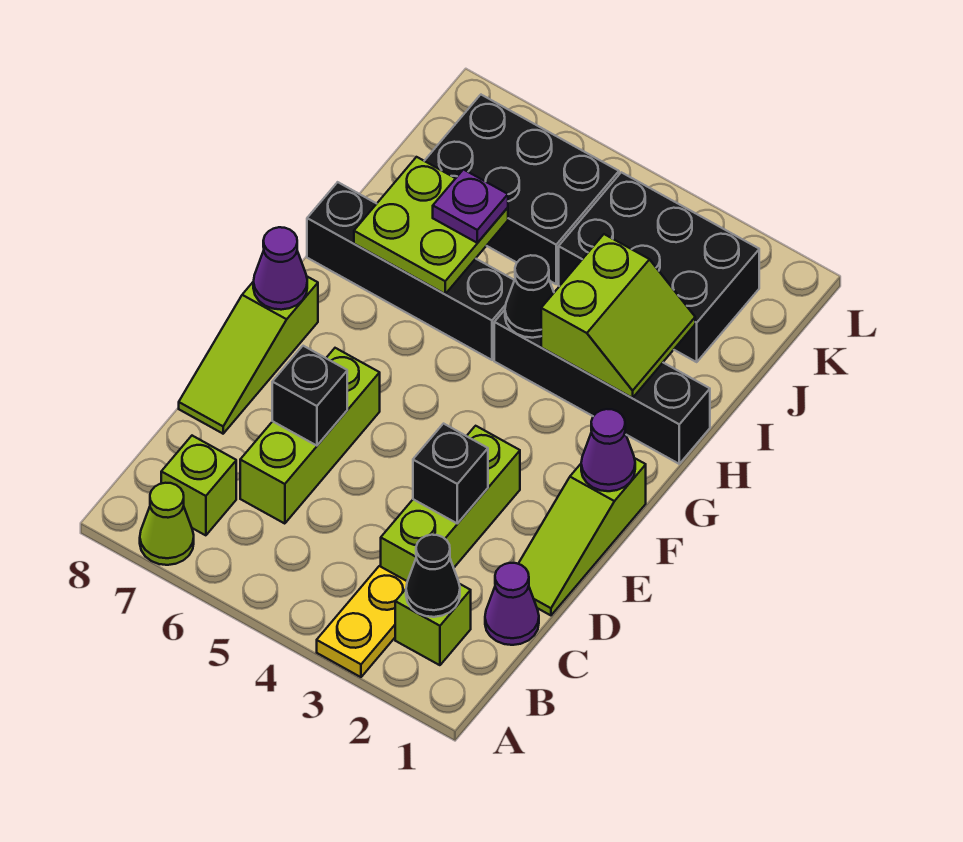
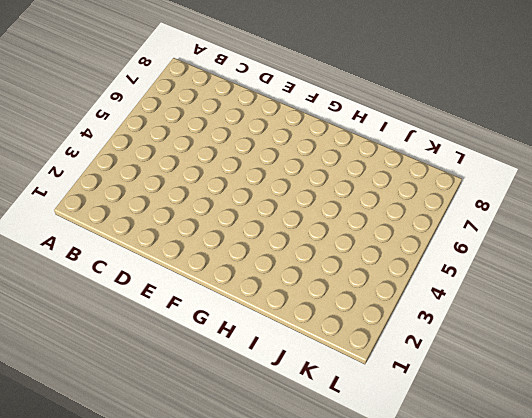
none -> yellow plate A3:B3 level 1
none -> lime cone A7 level 1
none -> lime brick B2 level 1

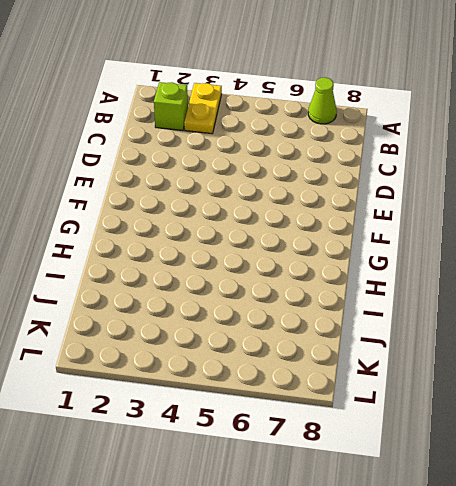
none -> lime brick B7 level 1
none -> purple cone C1 level 1
none -> lime brick C3:E3 level 1

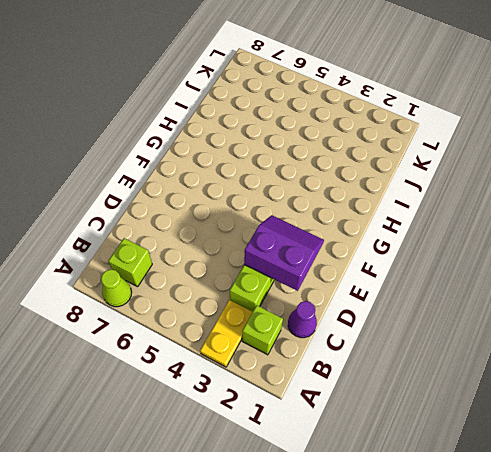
purple slope D2:E3 level 2 top D -> black brick D3 level 2
none -> lime brick C6:E6 level 1
none -> lime slope D1:F1 level 1 top F
none -> lime slope D8:F8 level 1 top F

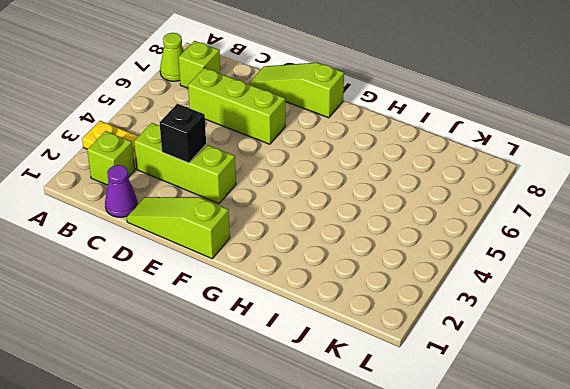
none -> black brick H1:H4 level 1
none -> black brick H5:H8 level 1
none -> black brick J2:K4 level 1

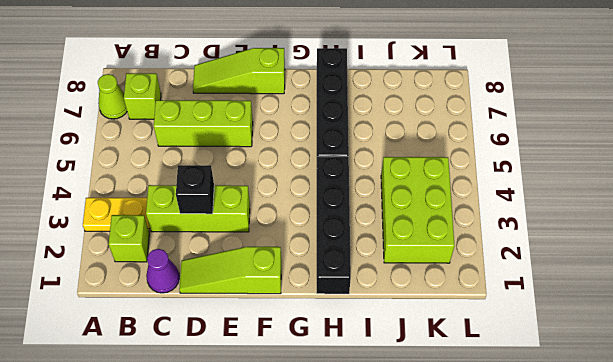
lime brick J2:K4 level 1 -> black brick J2:K4 level 1
none -> black brick J5:K7 level 1
none -> black cone B2 level 2
none -> black brick D6 level 2

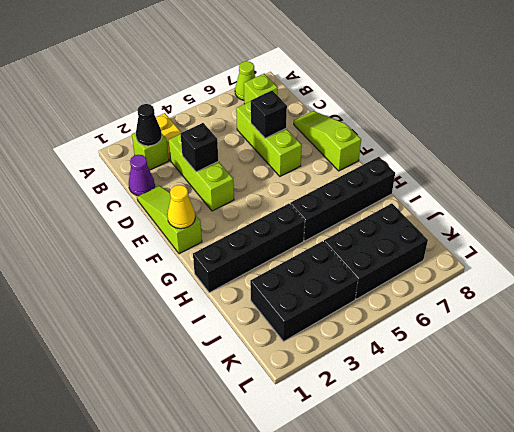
yellow cone F1 level 2 -> purple cone F1 level 2
none -> purple cone F8 level 2
none -> lime slope H2:I3 level 2 top 3
none -> black cone H4 level 2

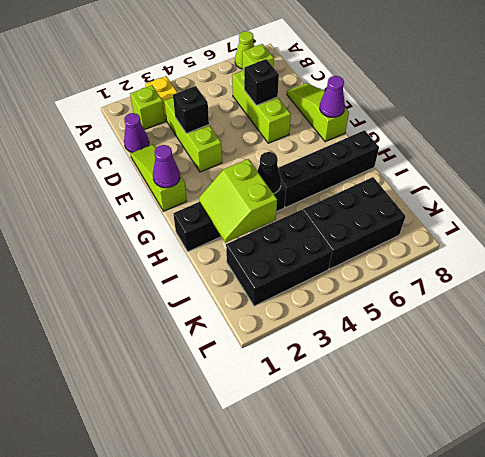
none -> black cone B2 level 2
none -> lime plate H6:I7 level 2
none -> purple plate I6 level 3

